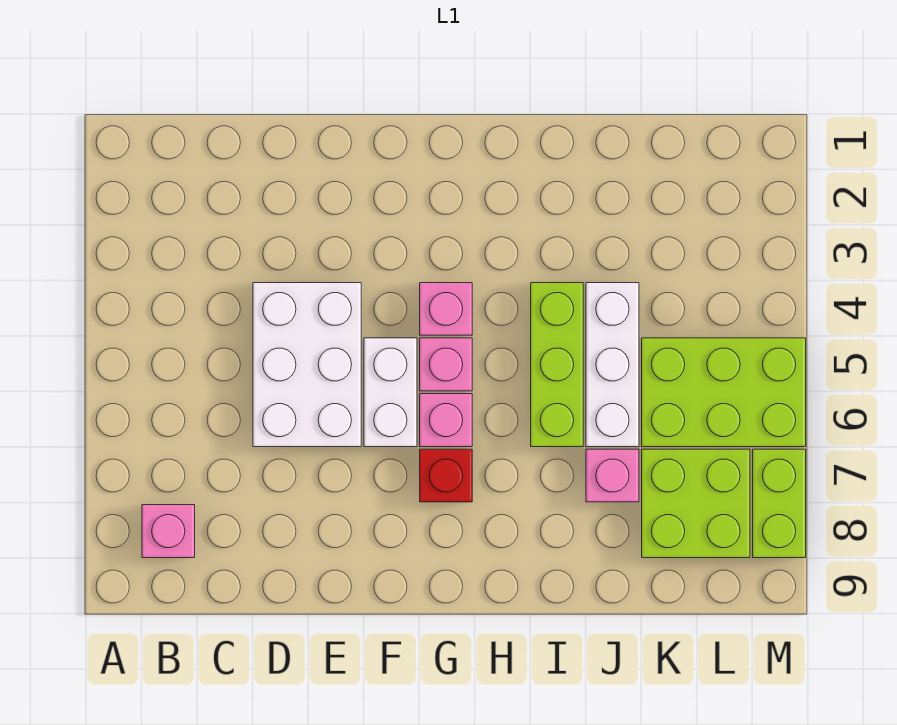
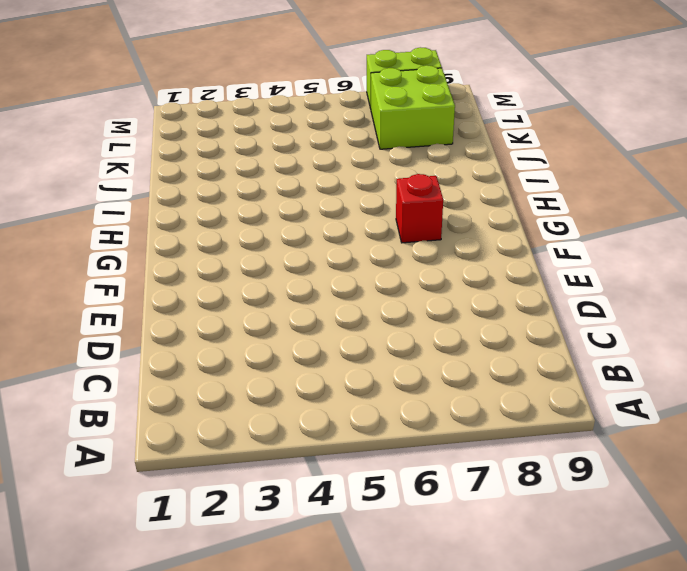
none -> pink brick B8 level 1
none -> white brick D4:E6 level 1
none -> white brick F5:F6 level 1

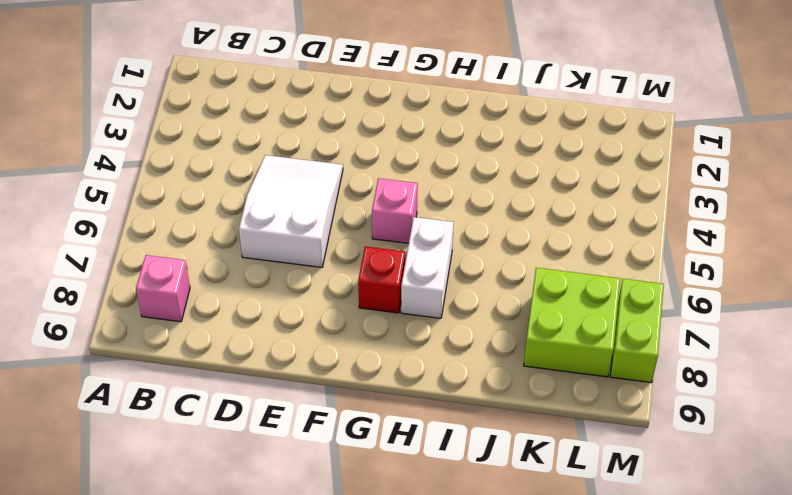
white slope D4:E6 level 1 top 6 -> white brick D4:E6 level 1
white brick H6:H7 level 1 -> white brick F5:F6 level 1
none -> pink brick G4 level 1
none -> pink brick G6 level 1
none -> lime brick I4:I6 level 1

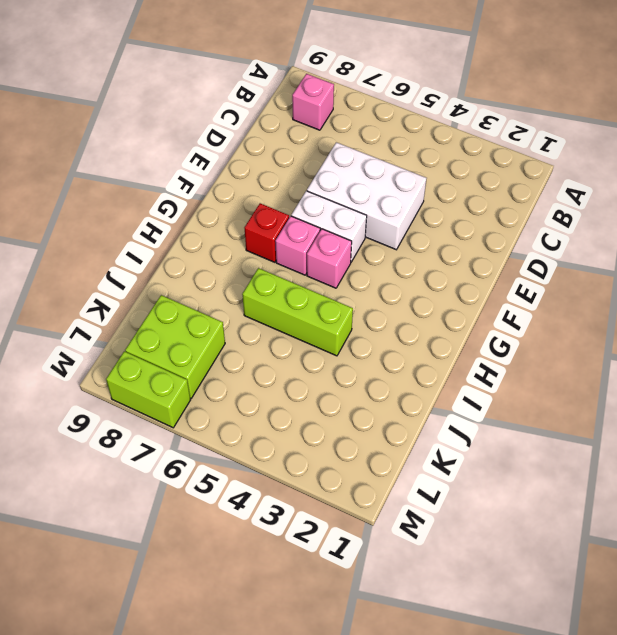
none -> pink brick G4 level 1
none -> white brick J4:J6 level 1
none -> pink brick J7 level 1

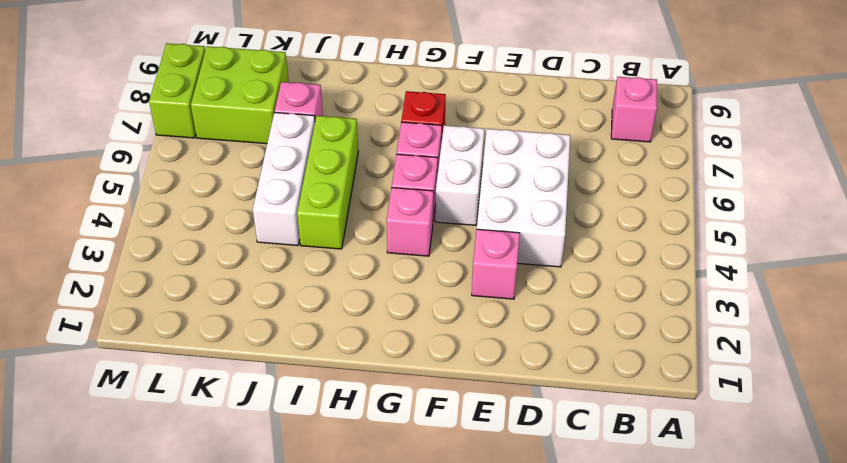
pink brick E3 level 1 -> none
none -> lime brick K5:M6 level 1

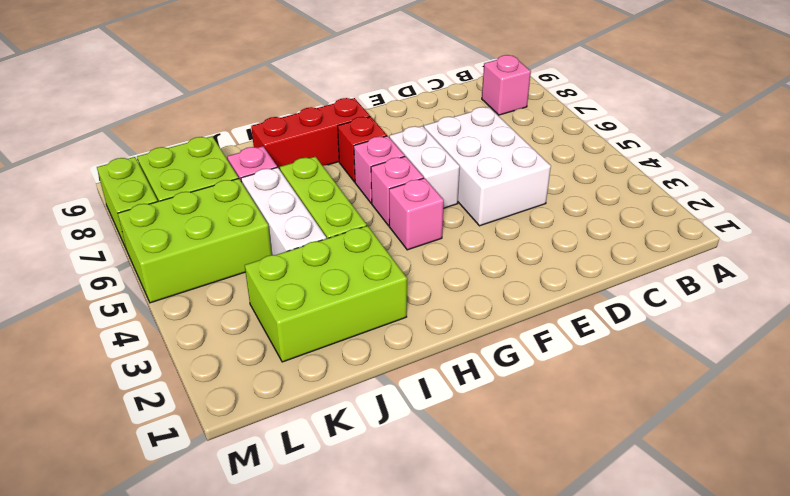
red brick G8:I8 level 1 -> none
lime brick I2:K3 level 1 -> none

